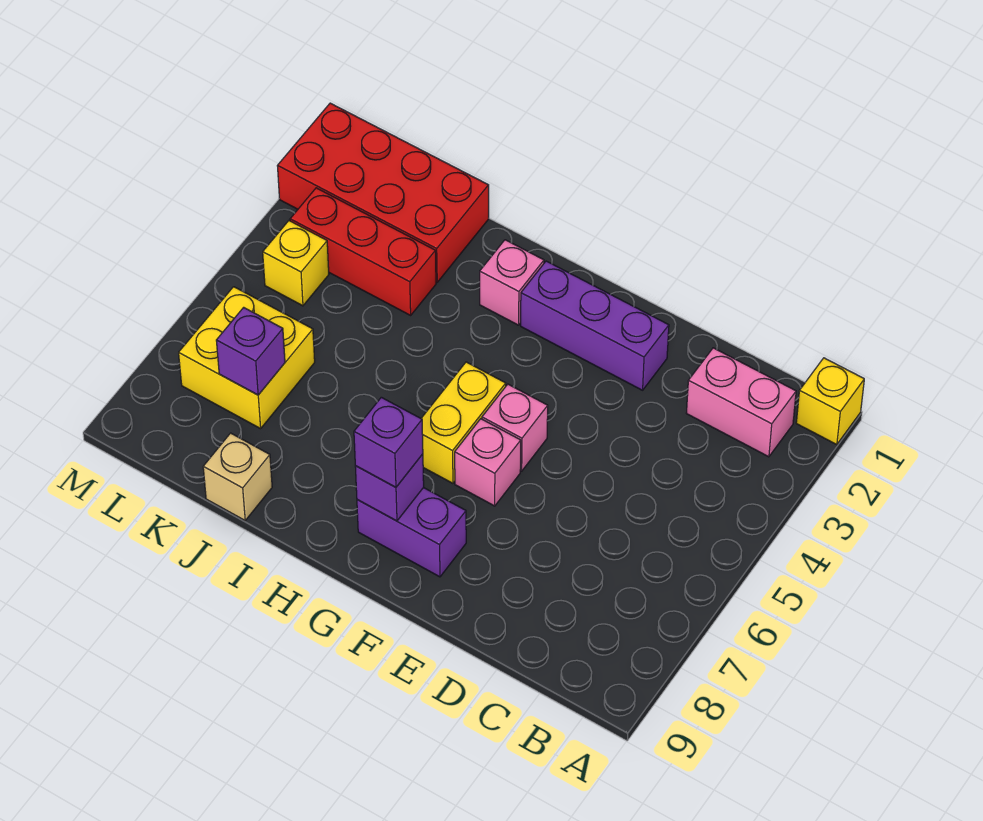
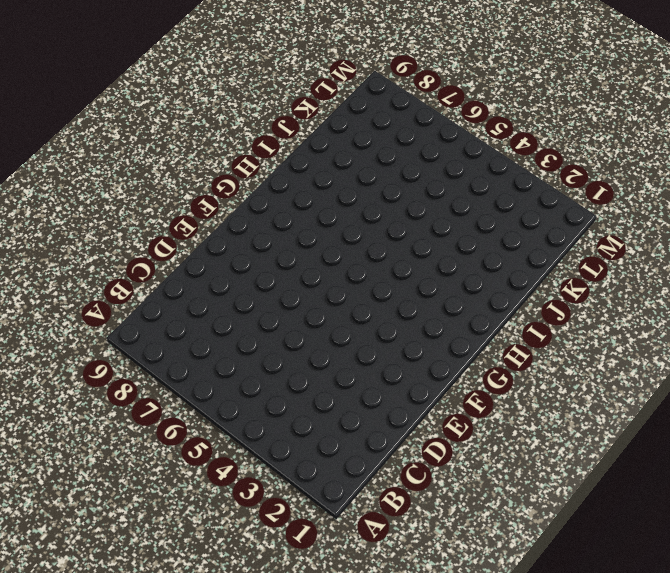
none -> yellow brick A1 level 1
none -> pink brick B2:C2 level 1
none -> purple brick E2:G2 level 1

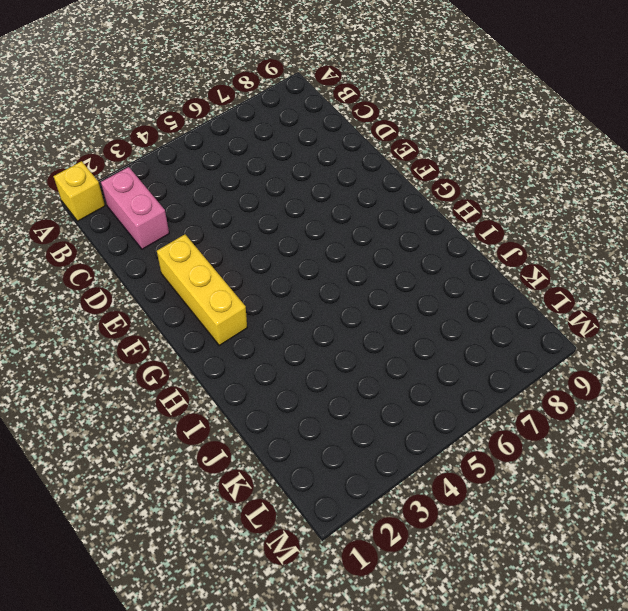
yellow brick E2:G2 level 1 -> purple brick E2:G2 level 1
none -> pink brick F5 level 1
none -> pink brick F6 level 1
none -> purple brick F8:G8 level 1

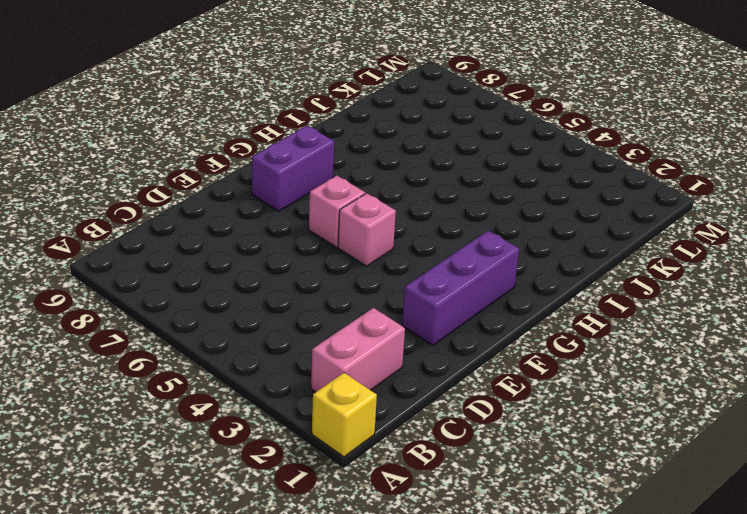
none -> yellow brick G5:G6 level 1
none -> pink brick H2 level 1
none -> red brick J1:M2 level 1

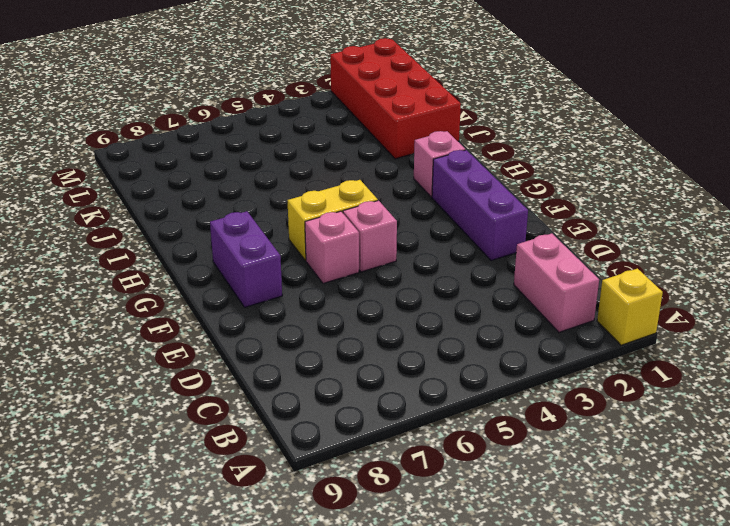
none -> red brick J3:L3 level 1
none -> tan brick J9 level 1
none -> yellow brick K6:L7 level 1

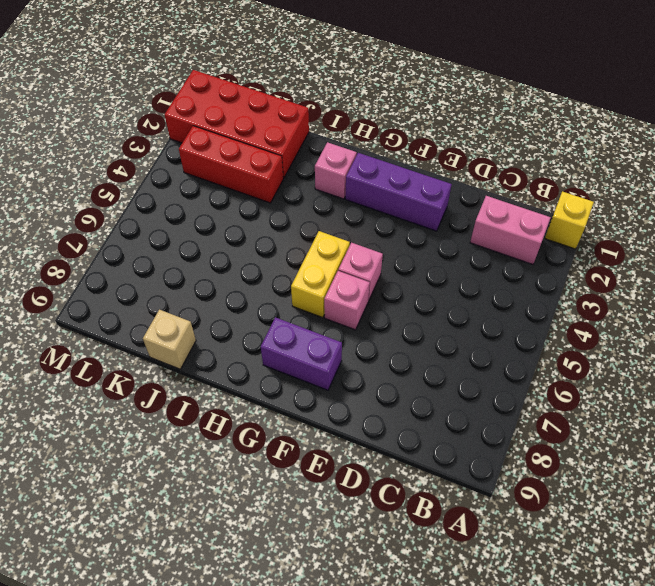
none -> yellow brick K6:L7 level 1
none -> yellow brick L4 level 1
none -> purple brick G8 level 2

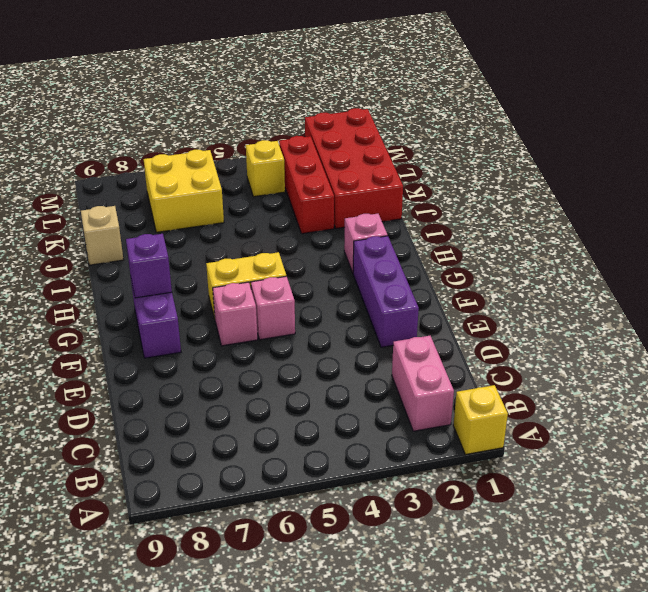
none -> purple brick K7 level 2
none -> purple brick G8 level 3

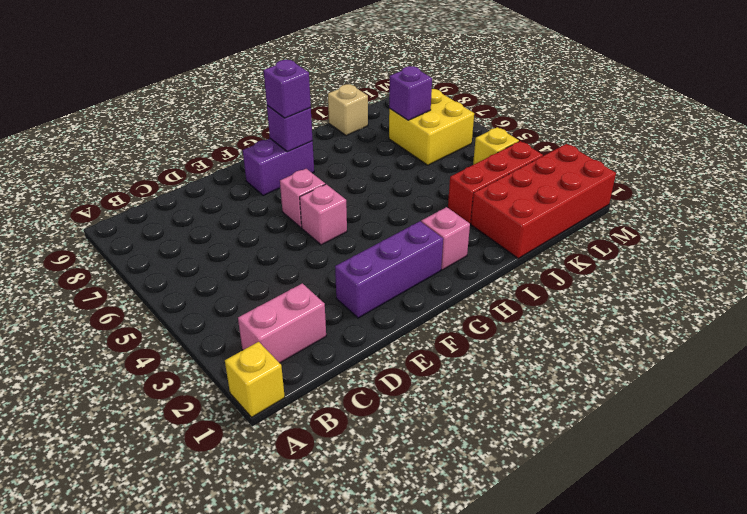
none -> yellow brick G5:G6 level 1

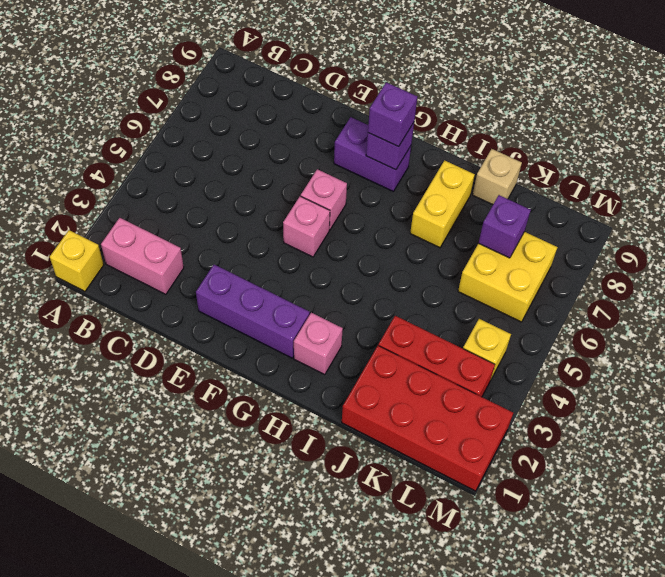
yellow brick I7:I8 level 1 -> yellow brick G5:G6 level 1

